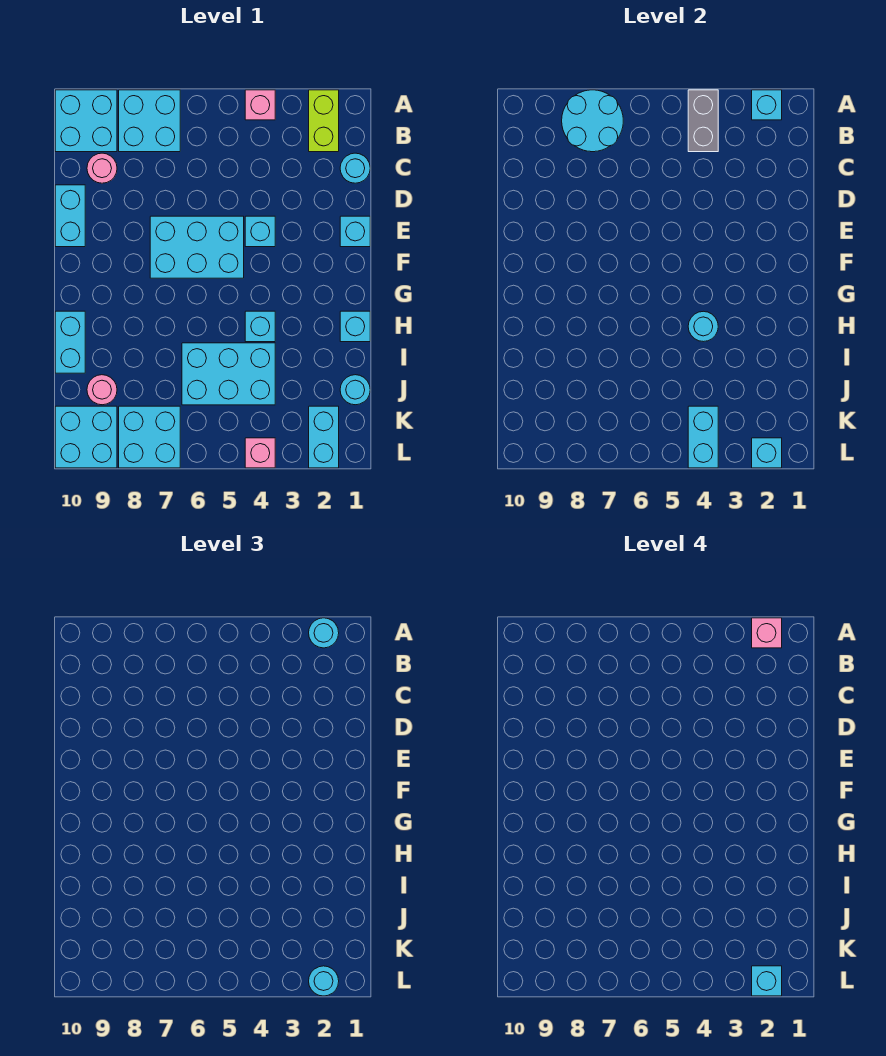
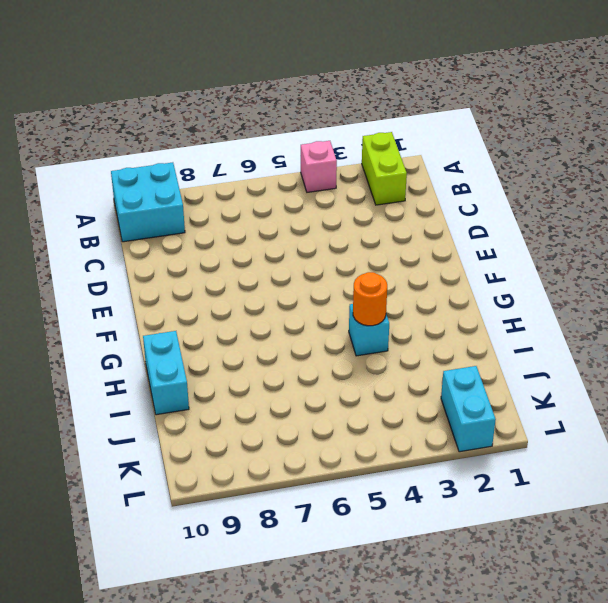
orange round brick H4 level 2 -> cyan round brick H4 level 2
none -> cyan brick A7:B8 level 1
none -> cyan round brick C1 level 1
none -> pink round brick C9 level 1
none -> cyan brick D10:E10 level 1

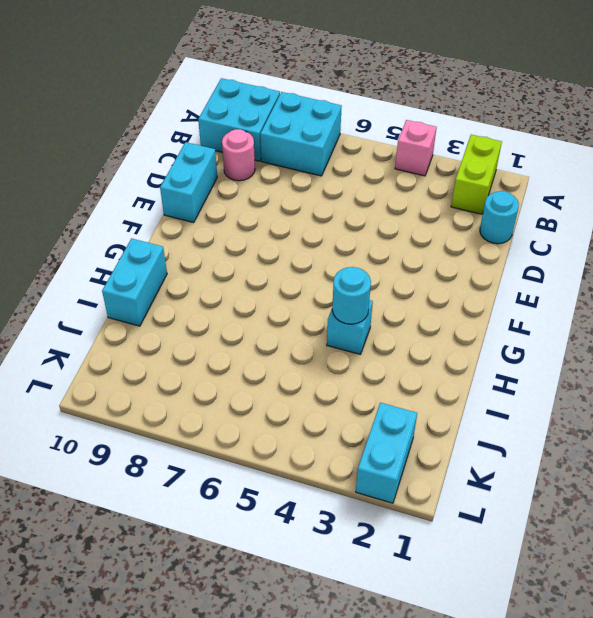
none -> cyan brick E1 level 1
none -> cyan brick E4 level 1
none -> cyan brick E5:F7 level 1
none -> cyan brick H1 level 1

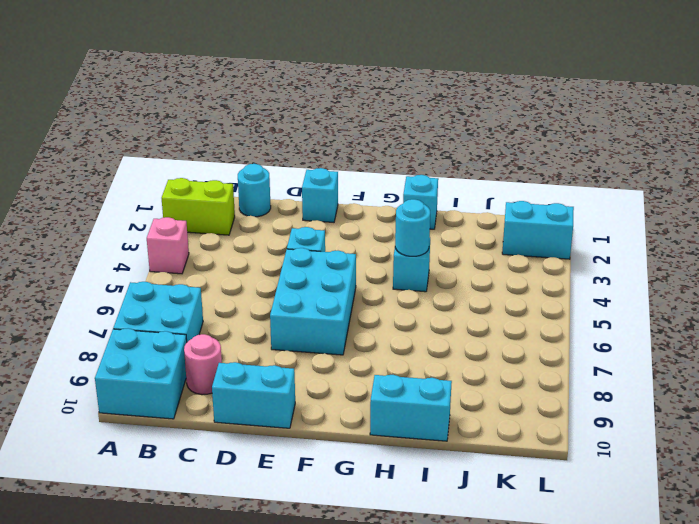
none -> cyan brick I4:J6 level 1
none -> cyan round brick J1 level 1
none -> pink round brick J9 level 1
none -> cyan brick K7:L8 level 1

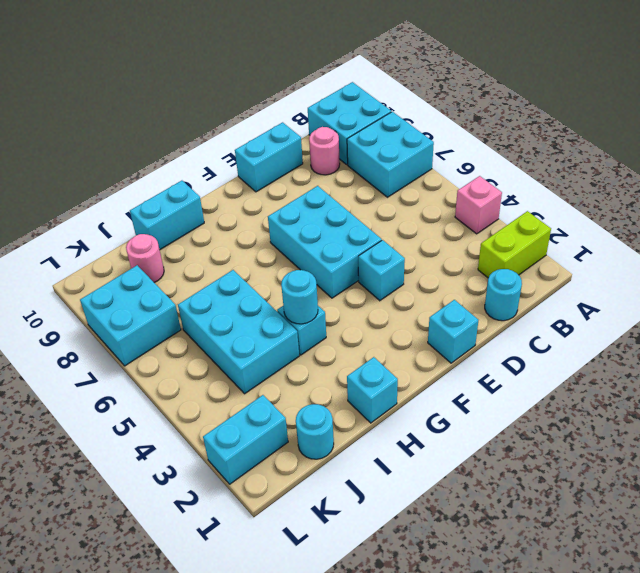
none -> cyan brick K9:L10 level 1
none -> pink brick L4 level 1
none -> cyan brick A2 level 2
none -> grey brick A4:B4 level 2

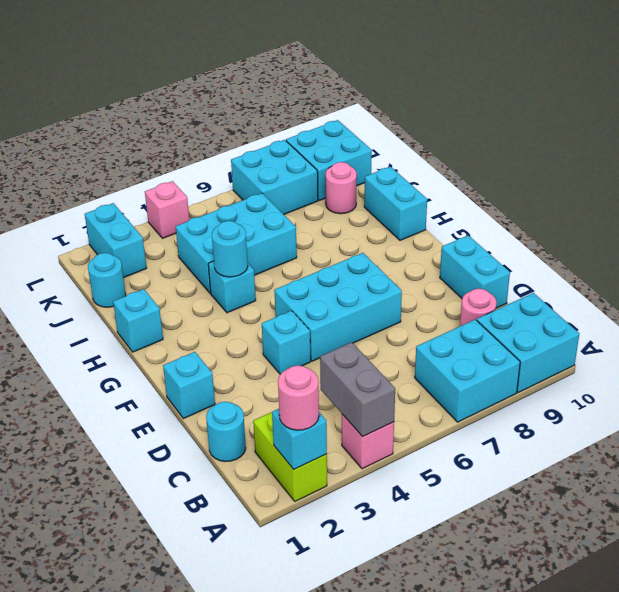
pink round brick A2 level 3 -> cyan round brick A2 level 3
none -> cyan round brick A7:B8 level 2
none -> cyan brick K4:L4 level 2
none -> cyan brick L2 level 2
none -> cyan round brick L2 level 3

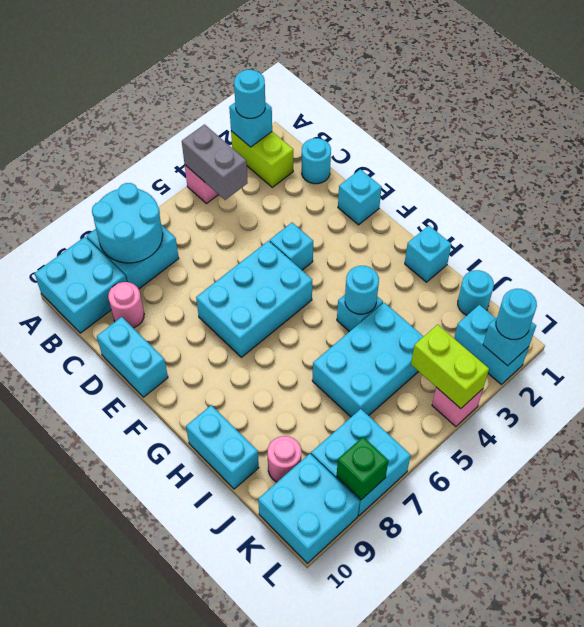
lime brick K4:L4 level 2 -> cyan brick K4:L4 level 2
green brick L8 level 2 -> none
none -> pink brick A2 level 4
none -> cyan brick L2 level 4

